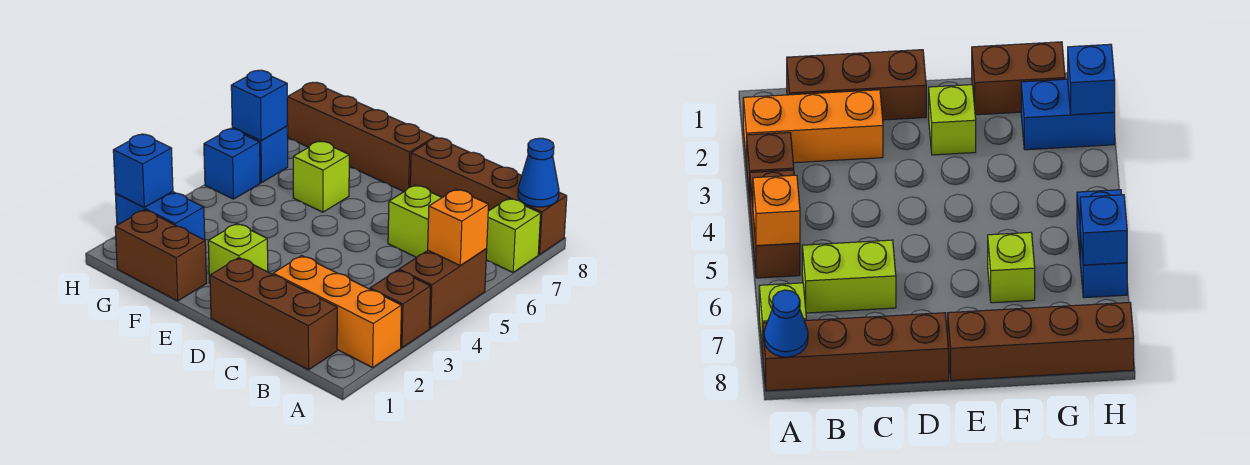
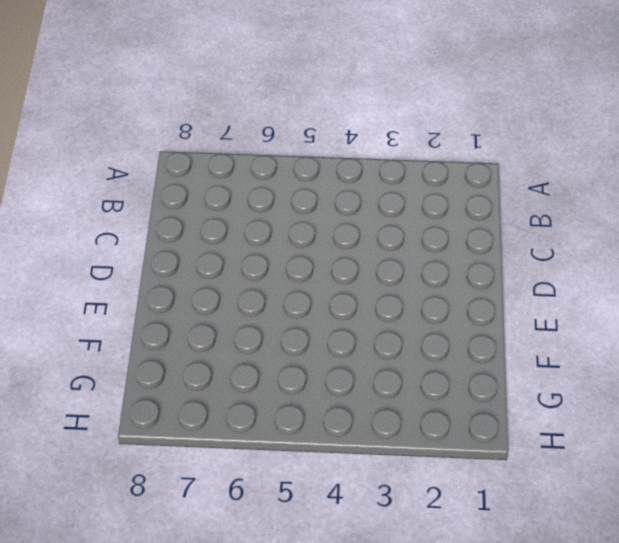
none -> orange brick A2:C2 level 1
none -> brown brick A3 level 1
none -> brown brick A4:A5 level 1

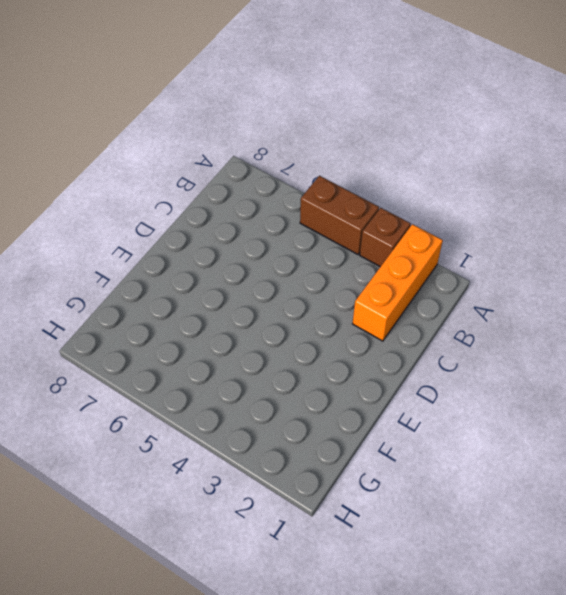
none -> lime brick A7 level 1
none -> brown brick A8:D8 level 1
none -> brown brick B1:D1 level 1

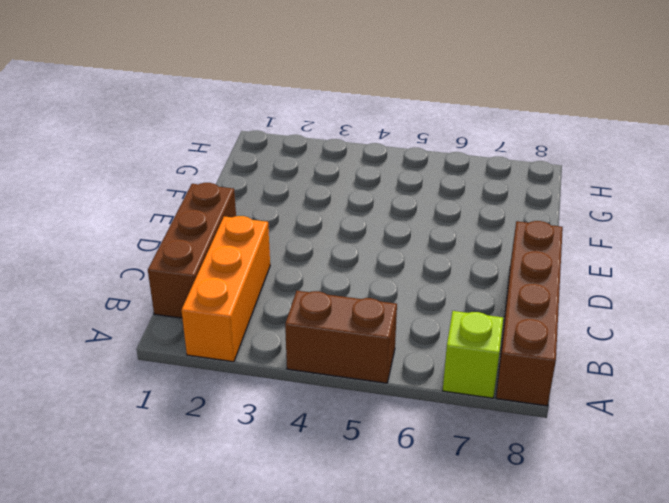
none -> brown brick A3 level 1
none -> lime brick B6:C6 level 1
none -> lime brick E2 level 1

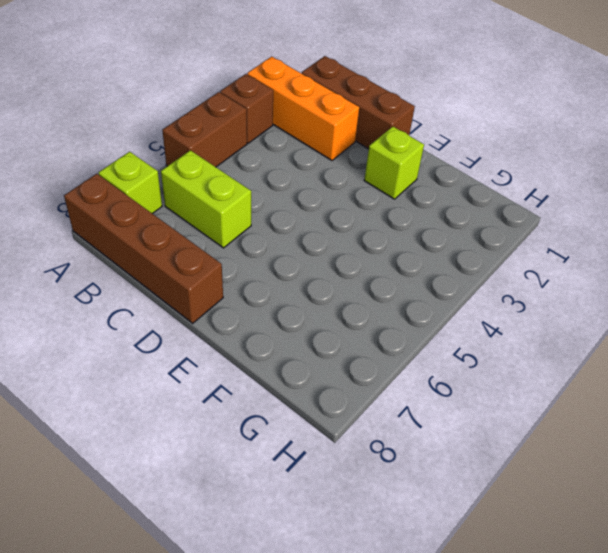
none -> brown brick E8:H8 level 1
none -> brown brick F1:G1 level 1
none -> lime brick F6 level 1

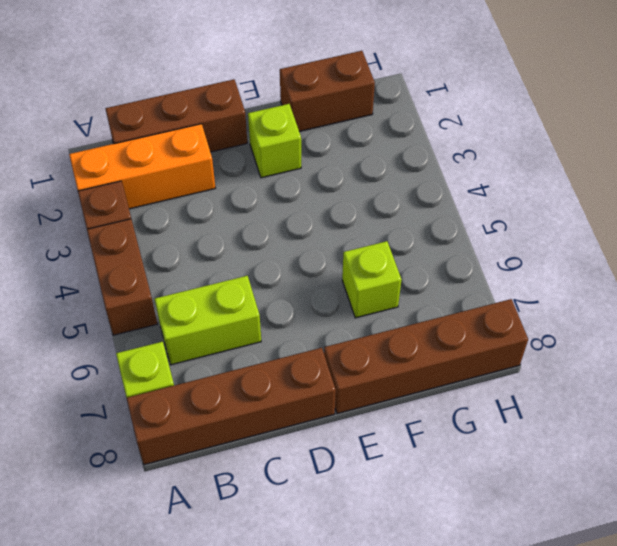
none -> blue brick G2:H2 level 1
none -> blue brick H5 level 1
none -> blue brick H6 level 1

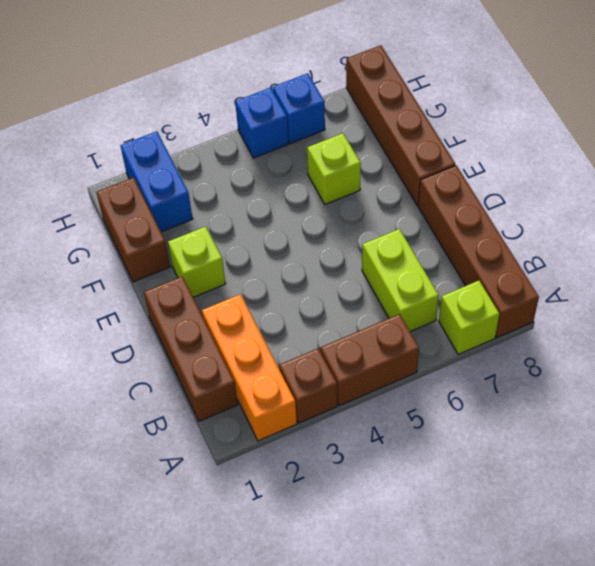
none -> orange brick A5 level 2
none -> blue cone A8 level 2
none -> blue brick H2 level 2

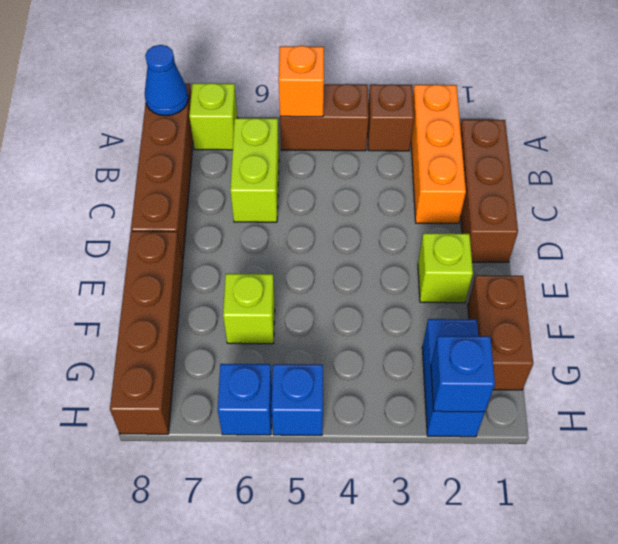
none -> blue brick H6 level 2

